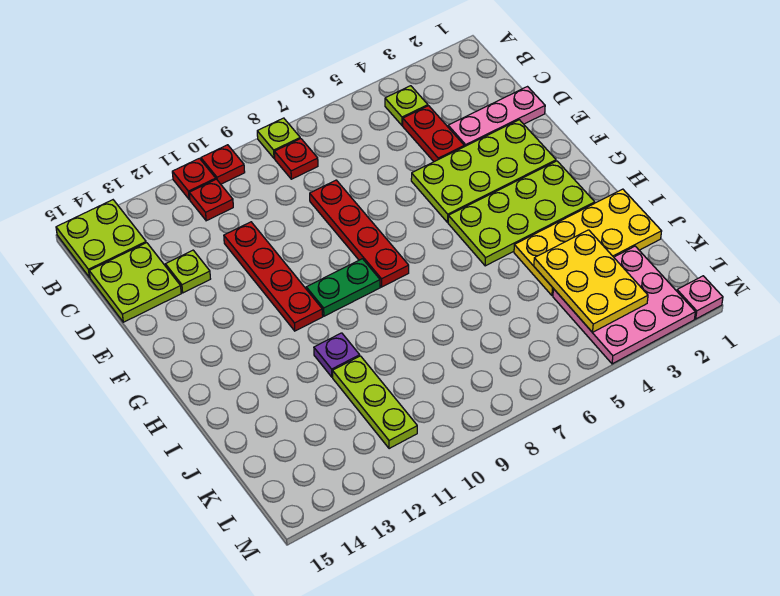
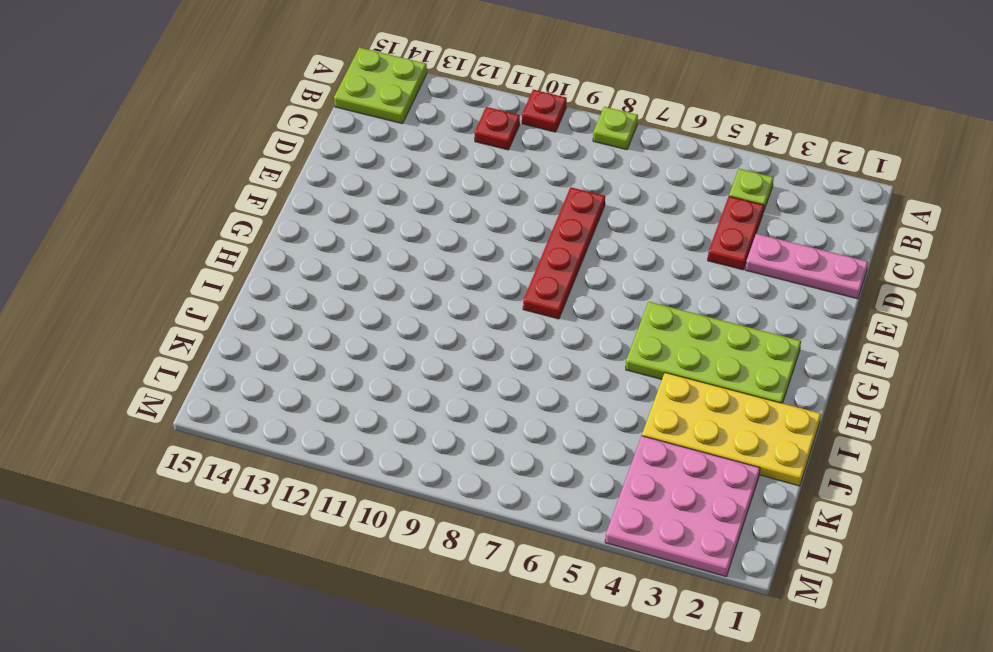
none -> red plate A11 level 1
none -> red plate B8 level 1
none -> lime plate C14:D15 level 1

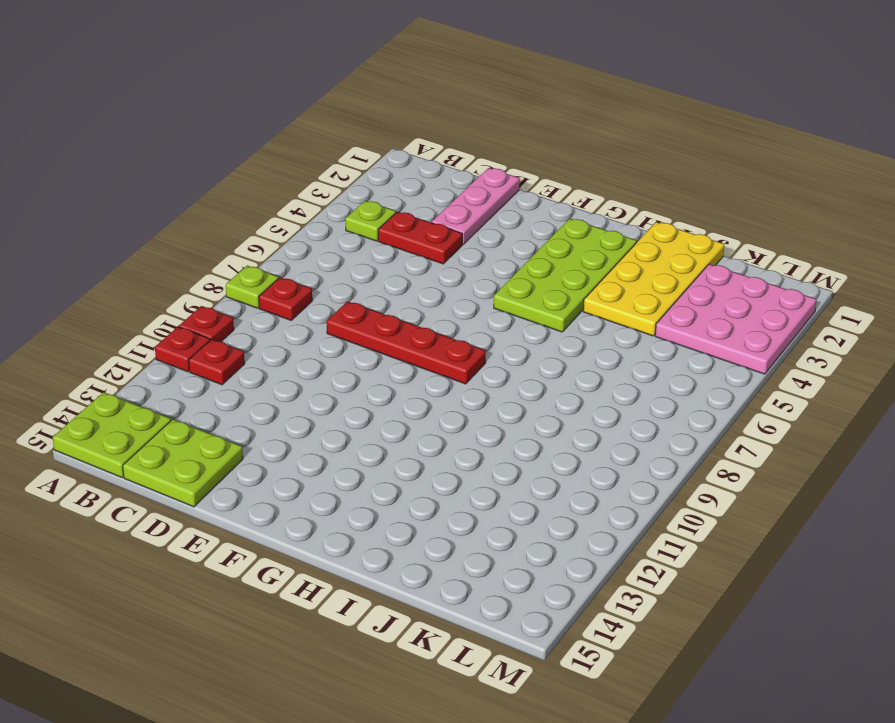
none -> red plate D11:G11 level 1
none -> lime plate D13 level 1
none -> lime plate E2:F5 level 1

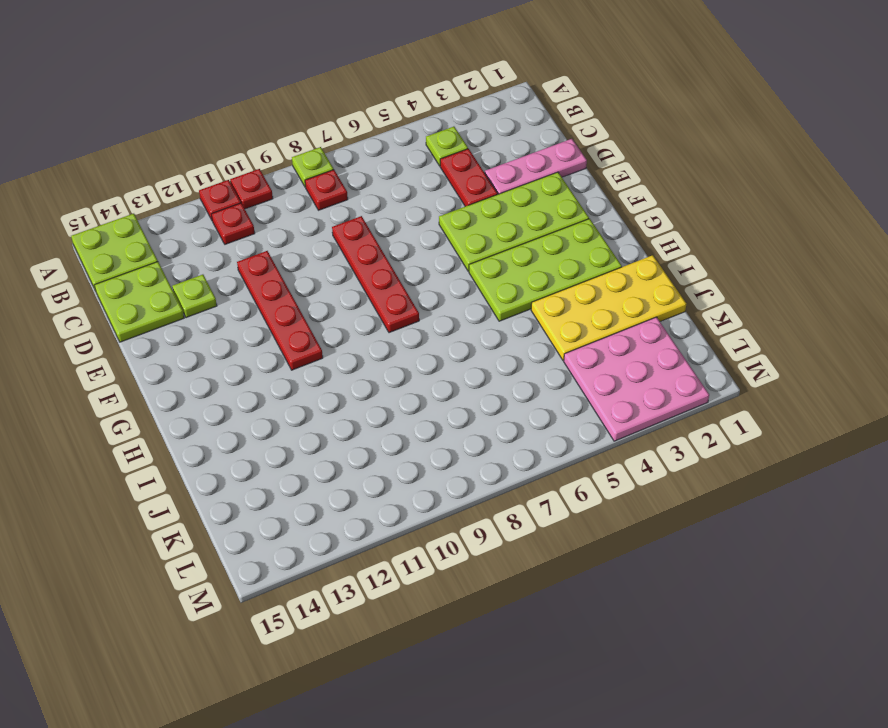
none -> green plate G9:G10 level 1
none -> purple plate I11 level 1
none -> lime plate J11:L11 level 1

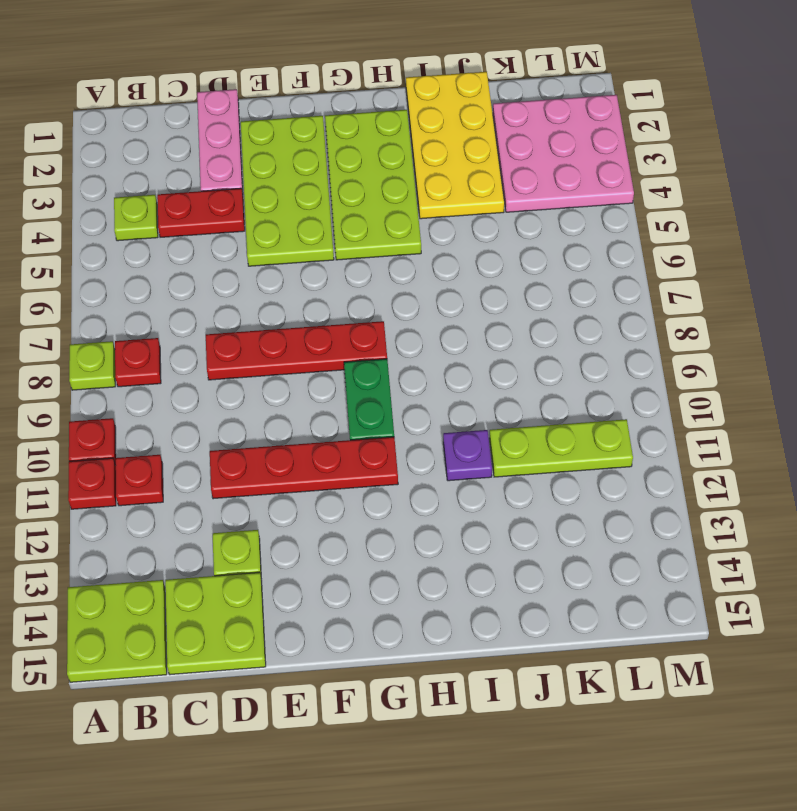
none -> pink plate M1 level 1
none -> yellow plate J3:L4 level 2

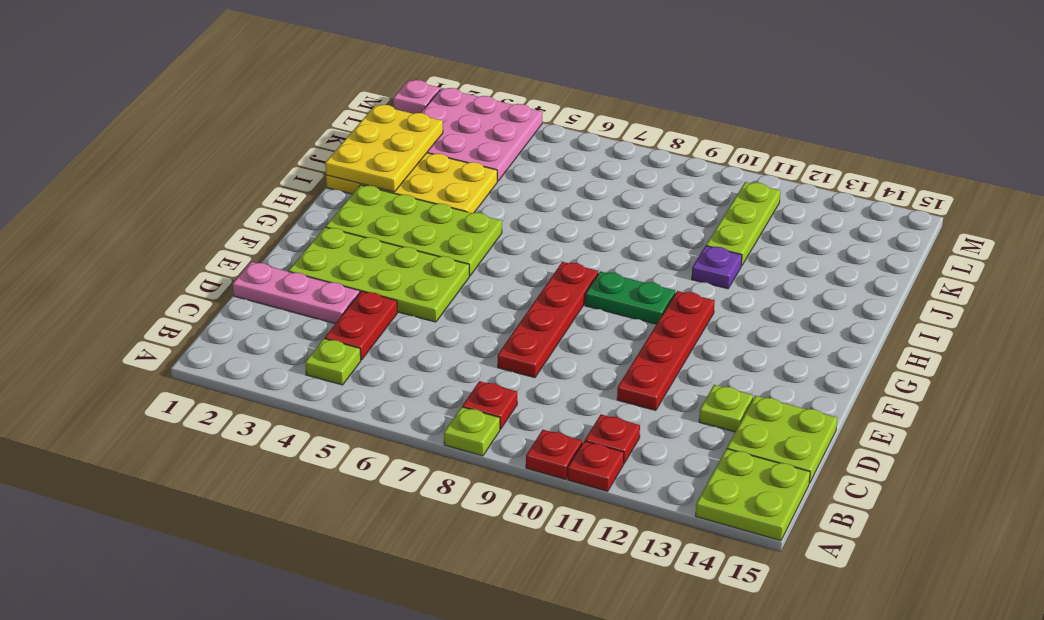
yellow plate I1:K2 level 2 -> yellow plate J3:L4 level 2

